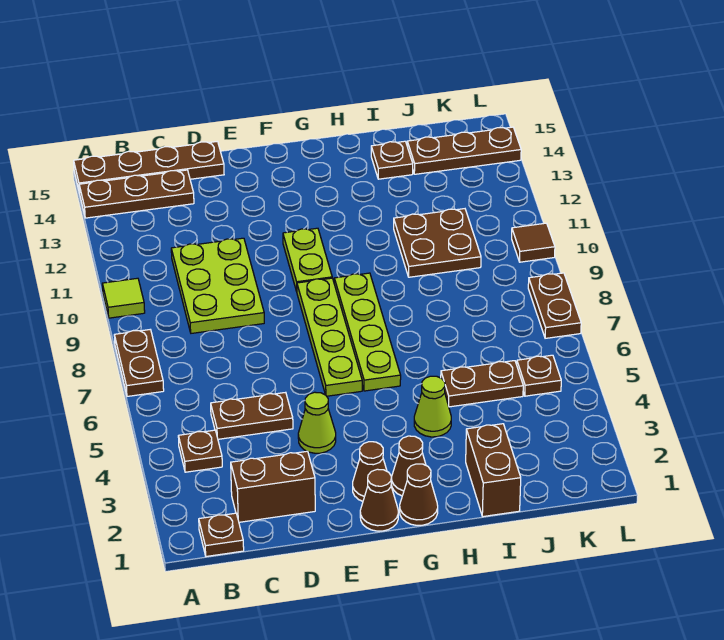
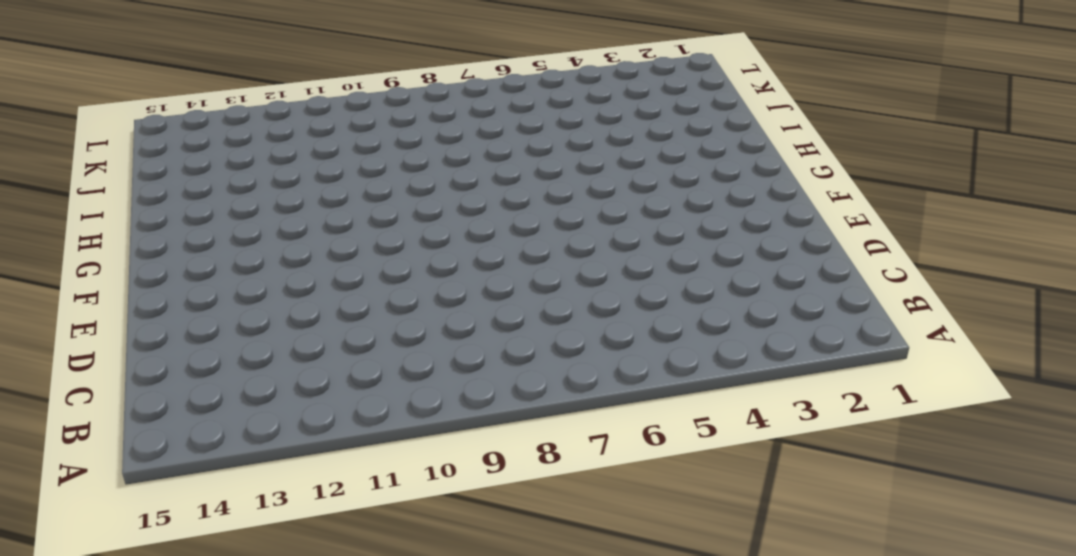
none -> brown plate A7:A8 level 1
none -> lime tile A10 level 1
none -> brown plate A14:C14 level 1

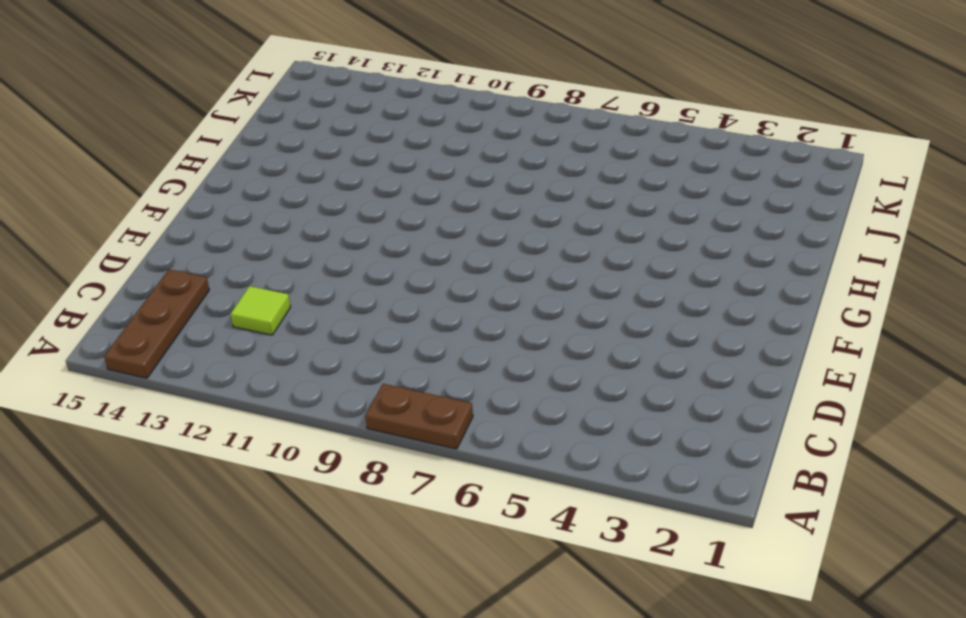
lime tile C12 level 1 -> lime tile A10 level 1
none -> brown plate A15:D15 level 1
none -> brown plate B1 level 1
none -> brown plate B4 level 1

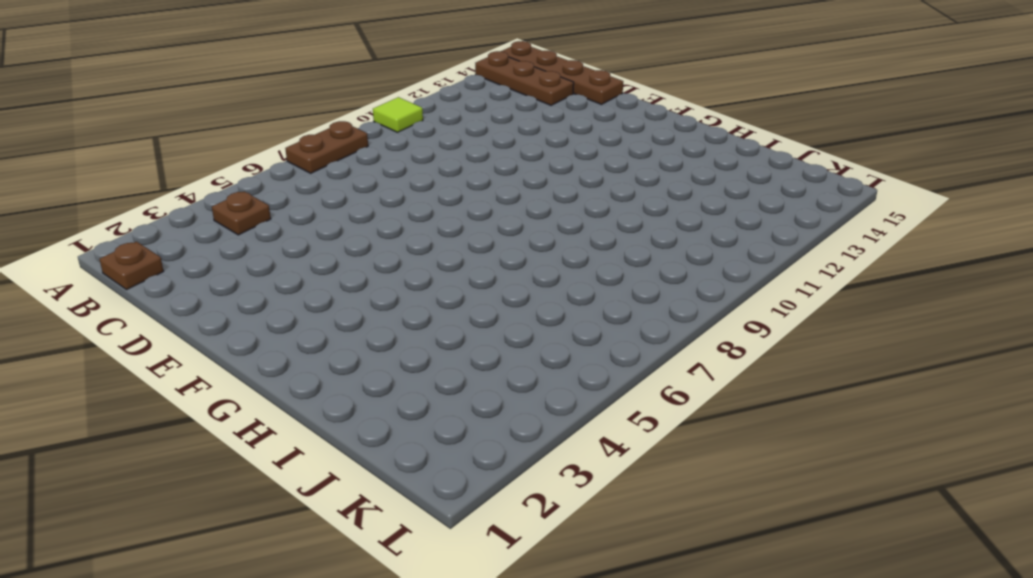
none -> brown brick C2:D2 level 1
none -> brown plate C5:D5 level 1
none -> lime plate C9:D11 level 1

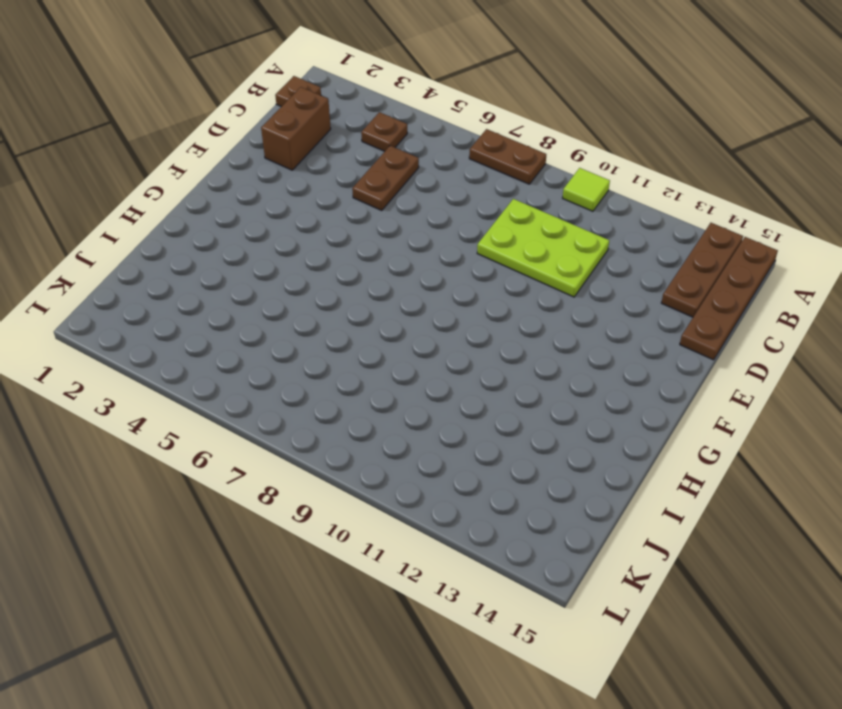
none -> lime cone E4 level 1
none -> brown cone F1 level 1
none -> brown cone F2 level 1

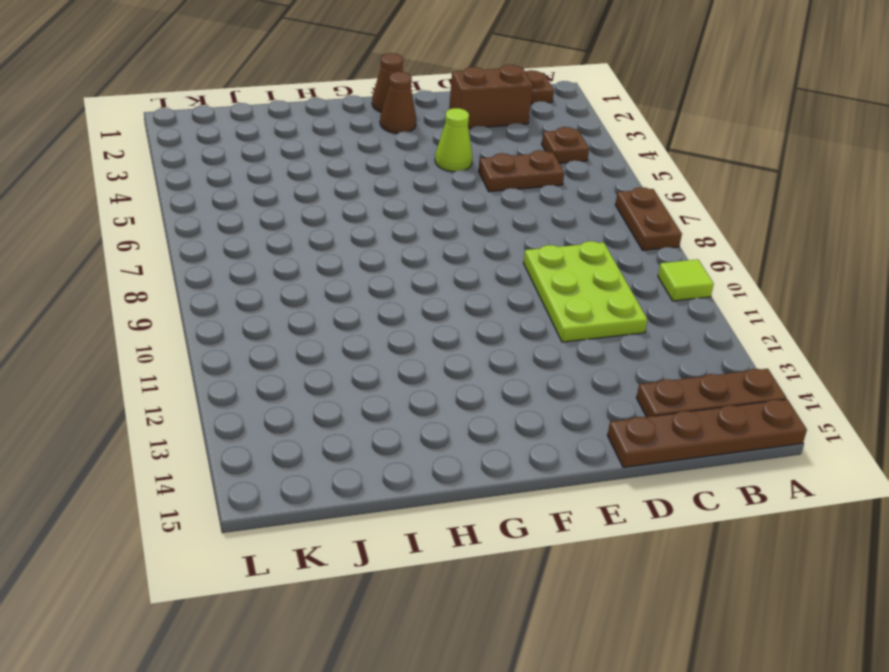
none -> lime plate F6:F9 level 1
none -> lime plate F10:F11 level 1
none -> brown cone G1 level 1

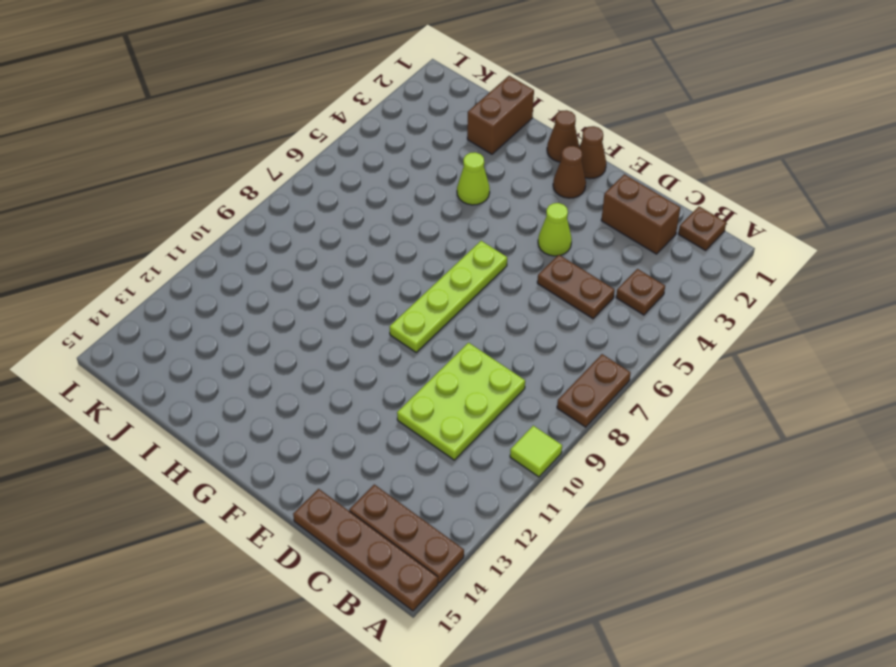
none -> lime plate F10:F11 level 1
none -> brown cone G2 level 1
none -> lime plate G6:G9 level 1

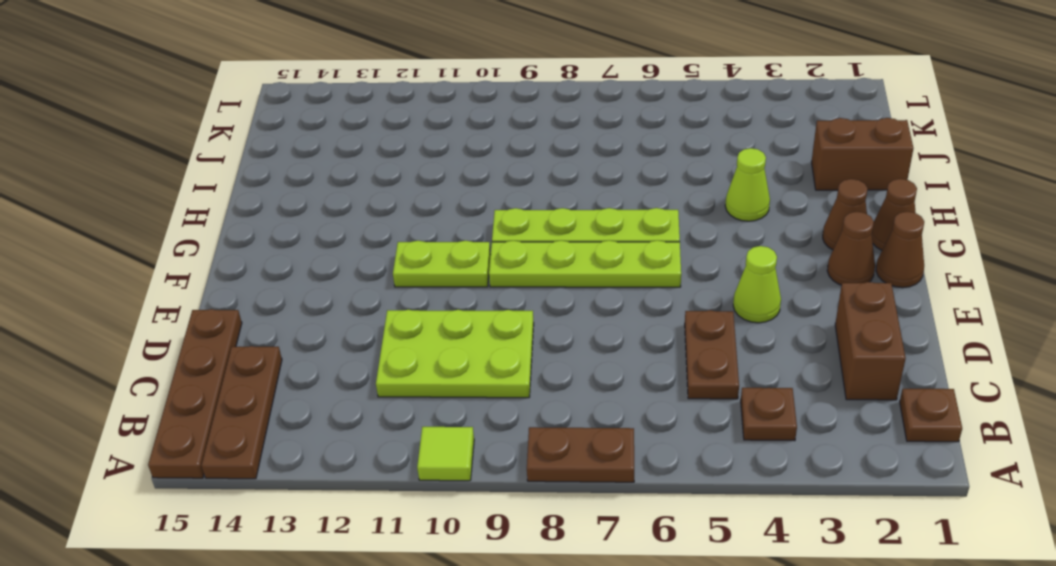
none -> brown plate I5:J5 level 1
none -> brown plate I10:J11 level 1
none -> brown plate I14 level 1

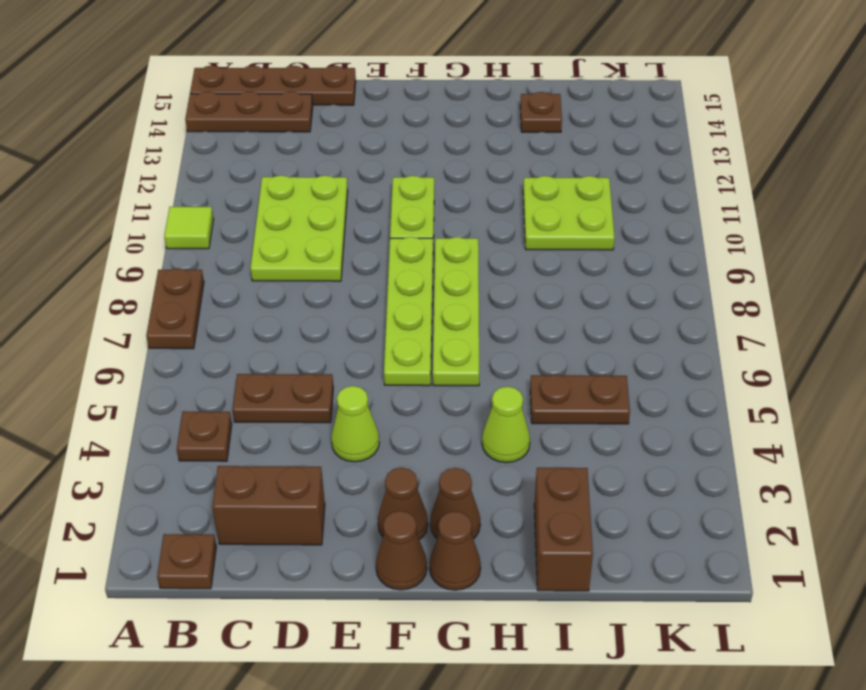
lime plate I10:J11 level 1 -> brown plate I10:J11 level 1
none -> brown plate J14:L14 level 1
none -> brown plate K5 level 1
none -> brown plate L7:L8 level 1

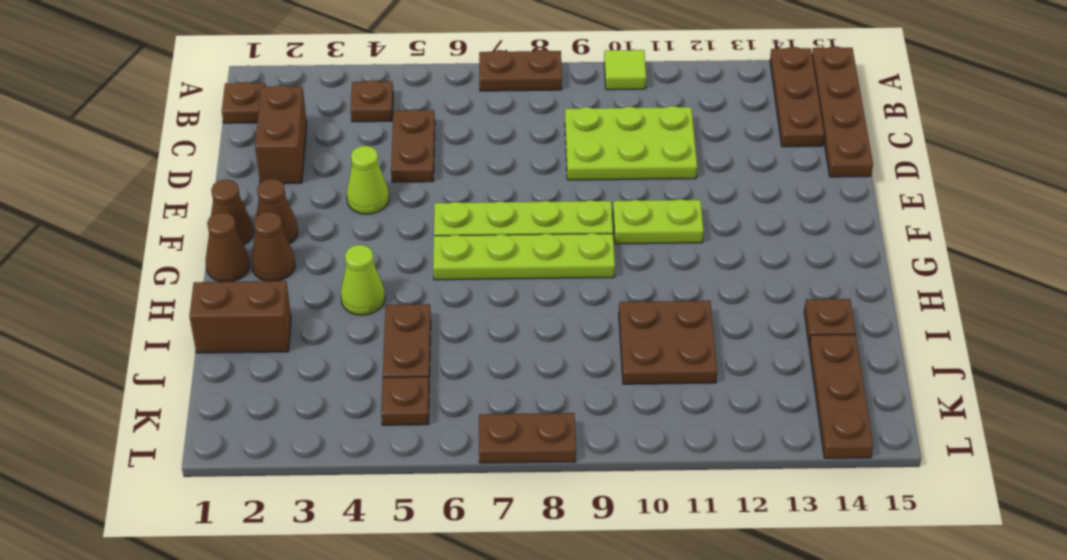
none -> brown tile L10 level 1

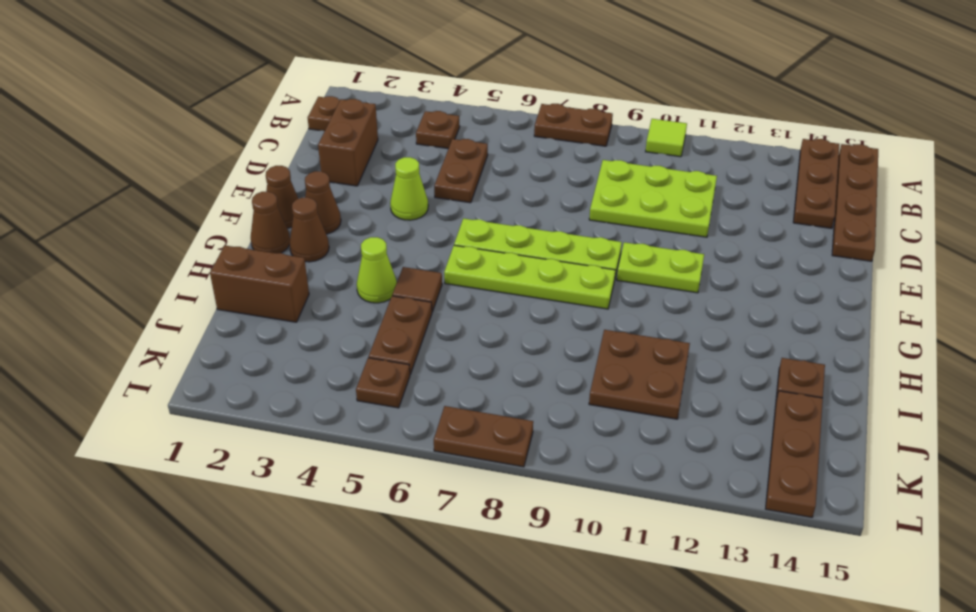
brown tile H5 level 1 -> brown tile L10 level 1

